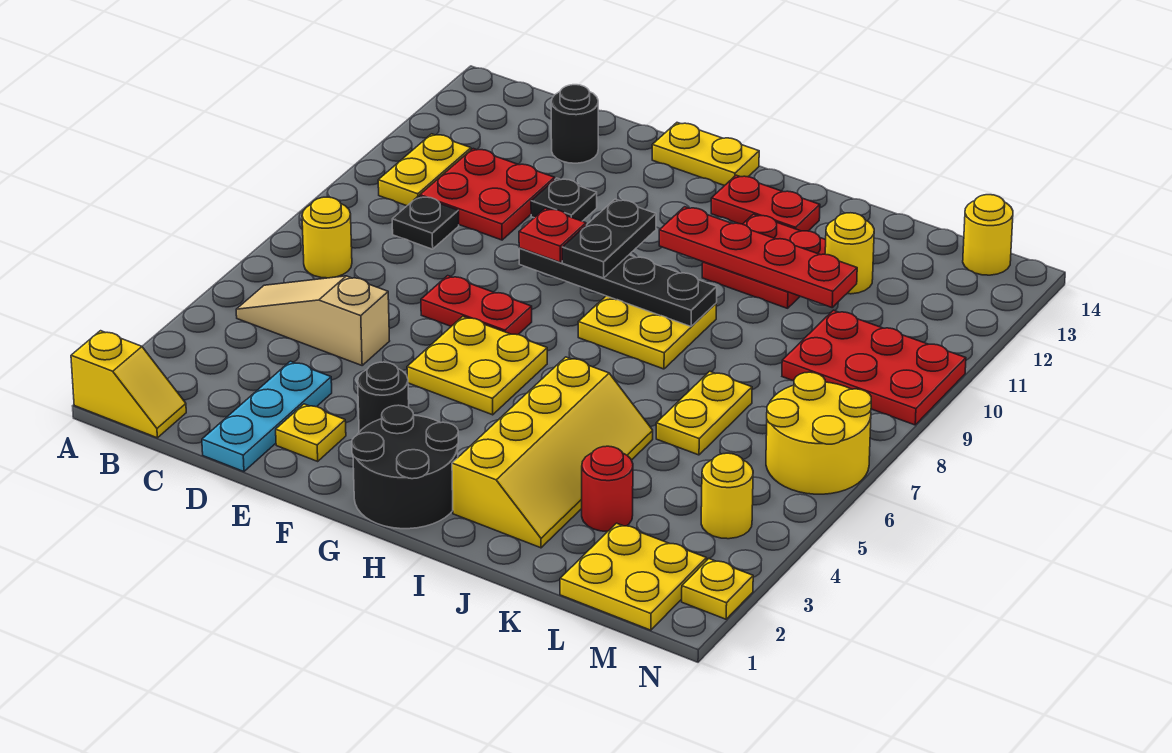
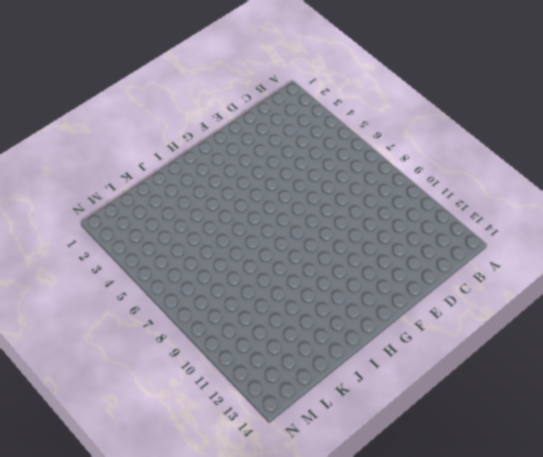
none -> yellow slope A1:B1 level 1 top A
none -> tan slope B5:D5 level 1 top D
none -> yellow round brick B7 level 1
none -> yellow plate B10:B11 level 1

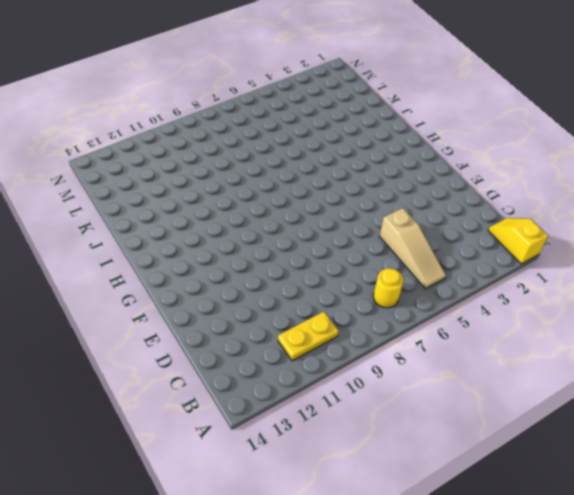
none -> black plate C9 level 1
none -> red plate C10:D11 level 1
none -> cyan plate D1:D3 level 1
none -> black round brick D13 level 1

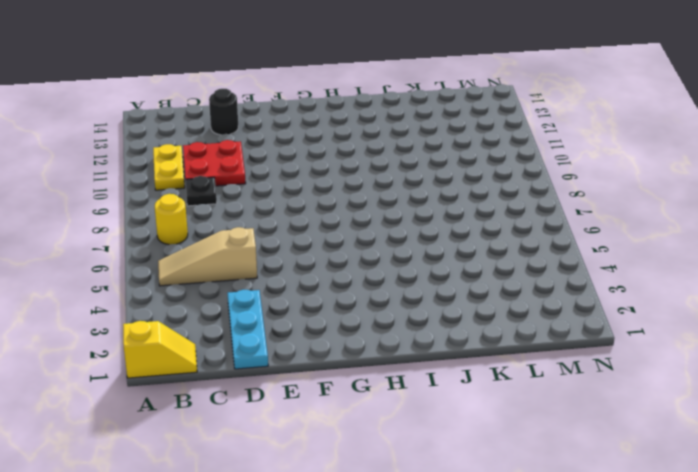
none -> yellow plate E2 level 1
none -> red plate E7:F7 level 1
none -> black plate E11 level 1
none -> black round brick F3 level 1

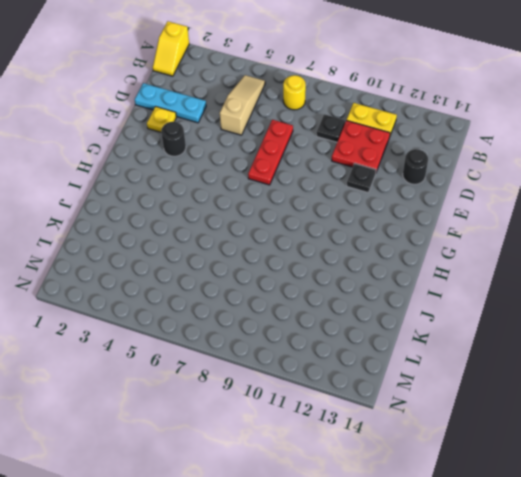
red plate D7:F7 level 1 -> red plate E7:F7 level 1
none -> yellow plate F5:G6 level 1
none -> yellow plate F14:G14 level 1
none -> black round brick G1:H2 level 1
none -> yellow plate H8:I9 level 1

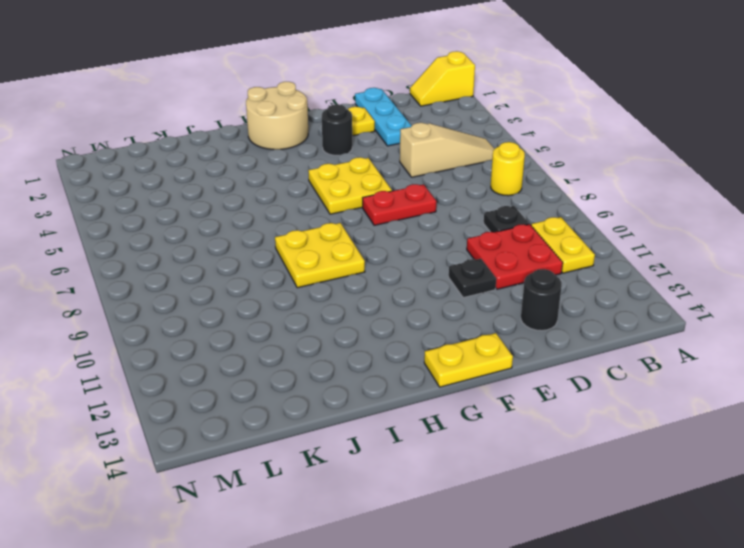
tan round brick G1:H2 level 1 -> black round brick G1:H2 level 1
none -> red plate H13:I13 level 1
none -> yellow slope I2:J5 level 1 top I
none -> red plate I11:J12 level 1
none -> red round brick K3 level 1

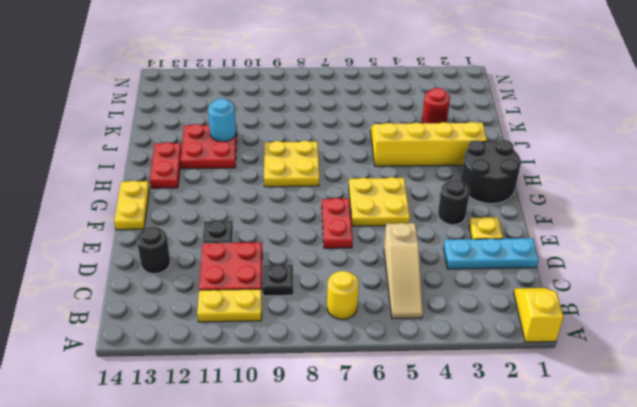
cyan round brick J11 level 2 -> red plate H11:K11 level 2
none -> yellow plate K6:K7 level 1
none -> yellow round brick K12 level 1
none -> yellow plate L1:M2 level 1
none -> red plate L9:N10 level 1

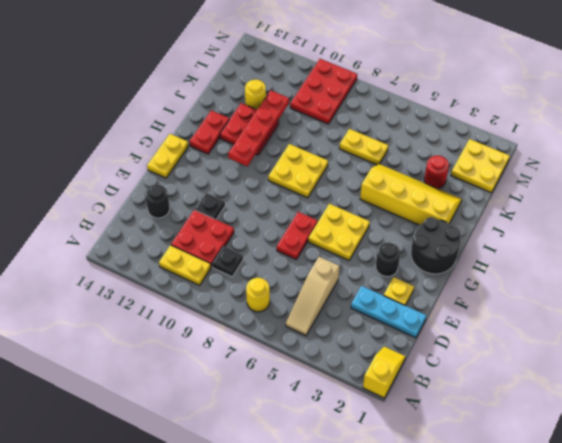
none -> yellow round brick M4 level 1
none -> yellow round brick M6:N7 level 1
none -> yellow round brick M14 level 1
none -> yellow plate N2 level 1

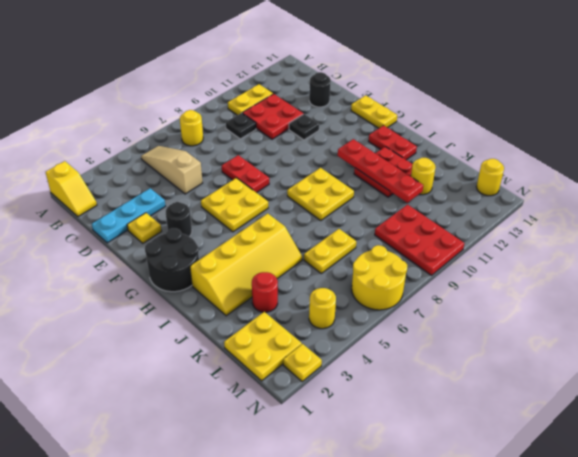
none -> black plate F9:I9 level 2
none -> red plate F9 level 3
none -> black plate G9:G10 level 3

